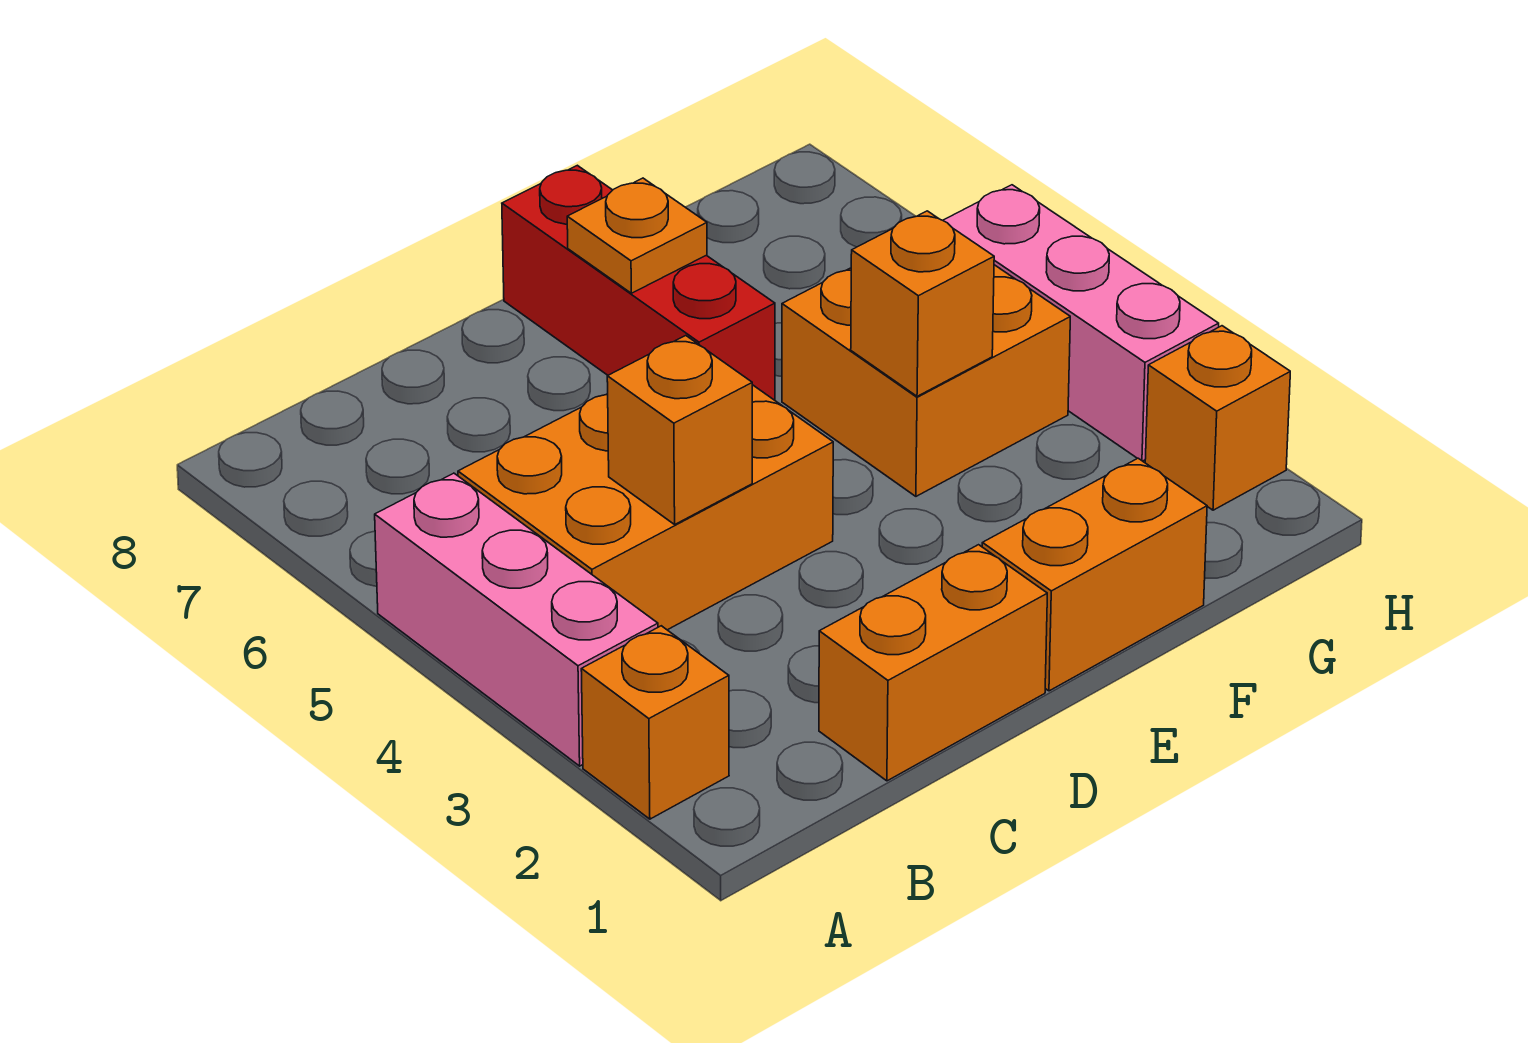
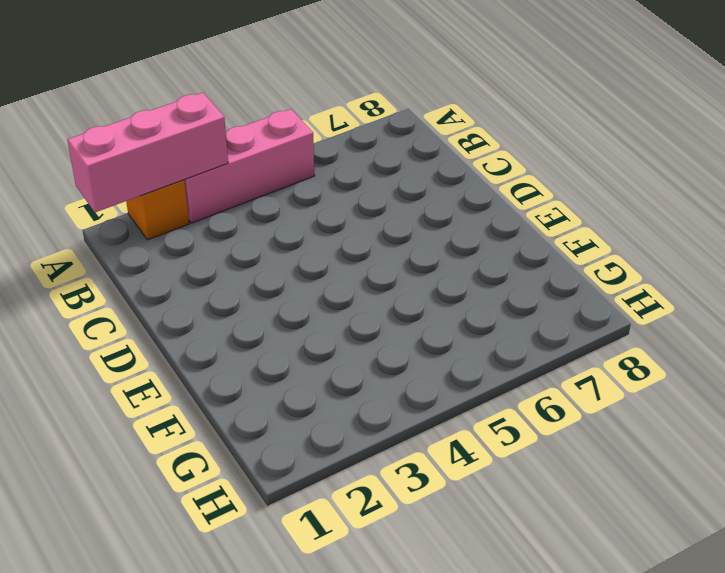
pink brick A1:A3 level 2 -> pink brick H3:H5 level 1
none -> orange brick B4:D5 level 1
none -> orange brick C1:D1 level 1
none -> orange brick E1:F1 level 1

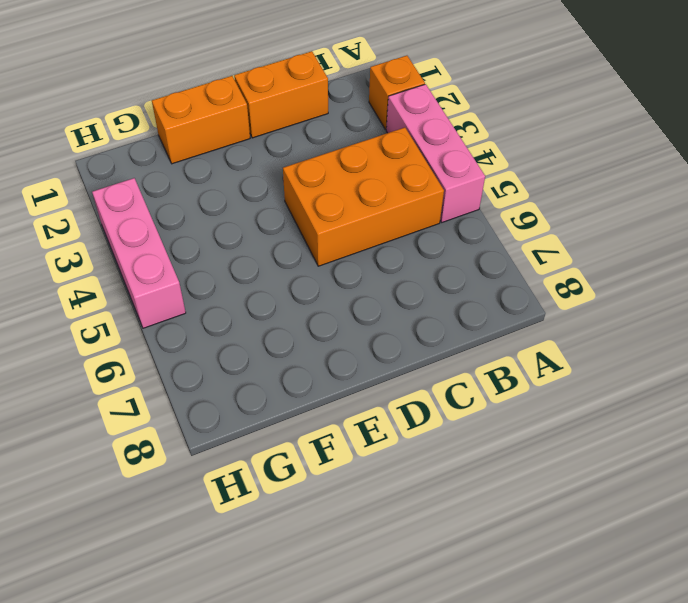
none -> red brick E6:E8 level 1
none -> orange brick F4:G5 level 1
none -> orange brick H2 level 1

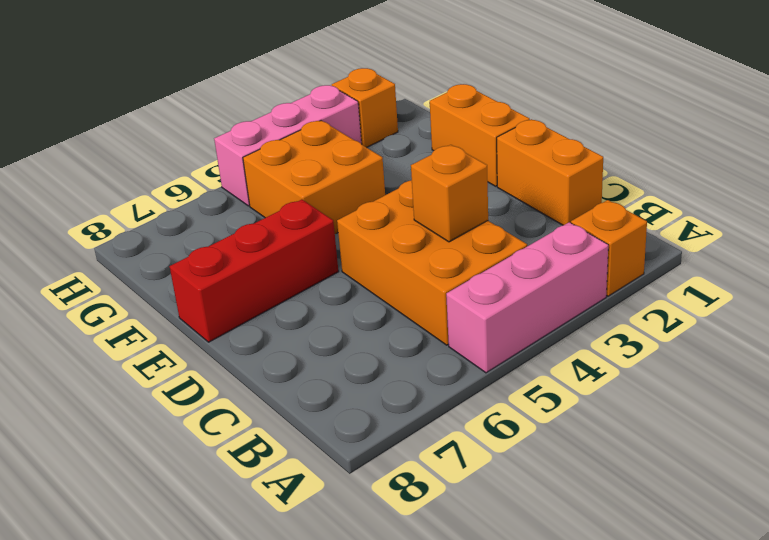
none -> orange plate E7 level 2
none -> orange brick F4 level 2

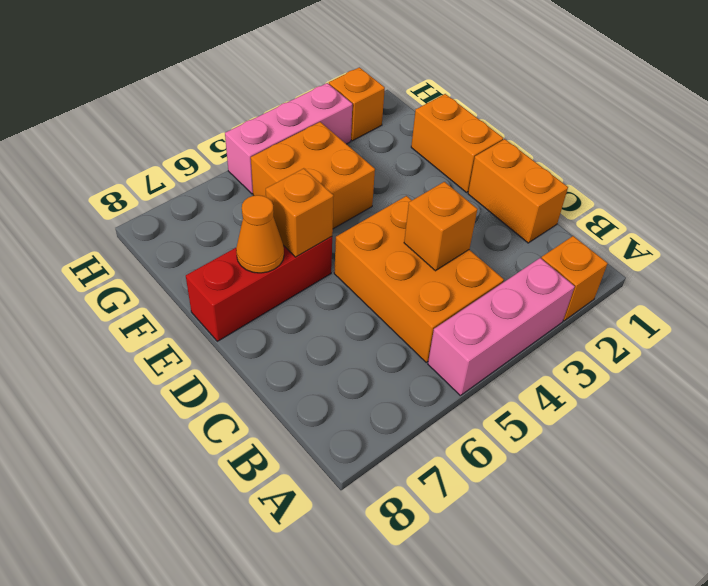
orange brick E6 level 2 -> orange brick F4 level 2
orange cone E7 level 2 -> orange plate E7 level 2

